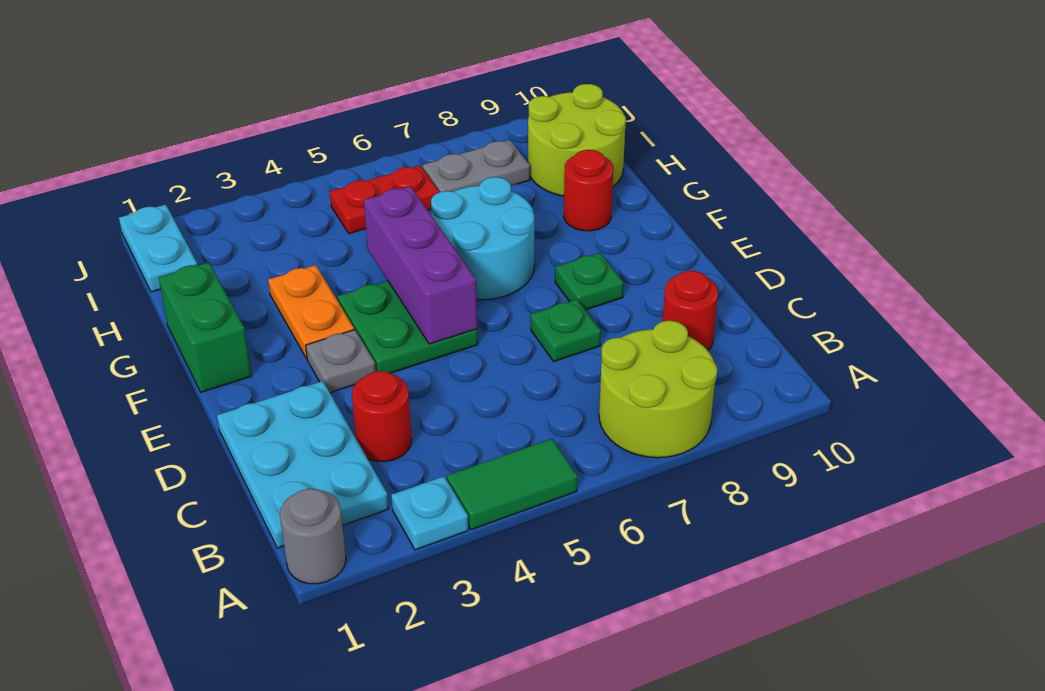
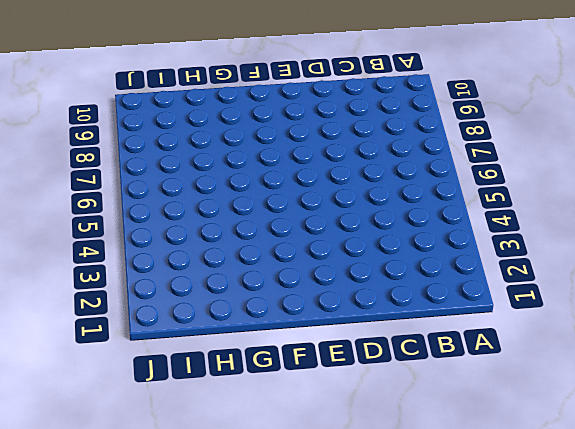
none -> grey round brick A1 level 1
none -> cyan plate A3 level 1
none -> green tile A4:A5 level 1

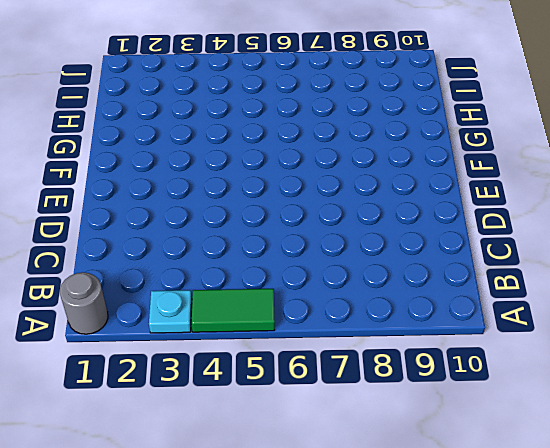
none -> lime round brick A7:B8 level 1
none -> cyan plate B1:D2 level 1
none -> red round brick C3 level 1

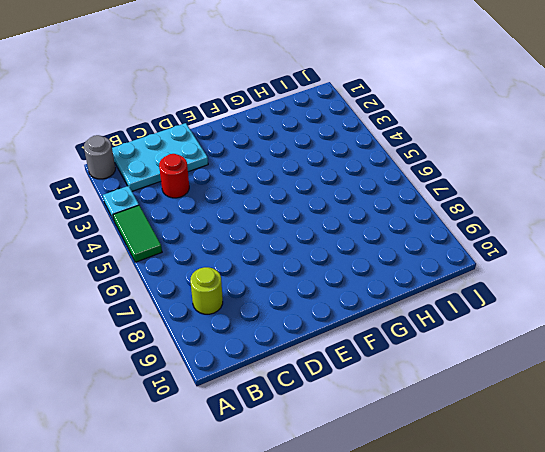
lime round brick B8 level 1 -> lime round brick A7:B8 level 1
none -> red round brick C9 level 1
none -> green plate D7 level 1
none -> grey plate E3 level 1

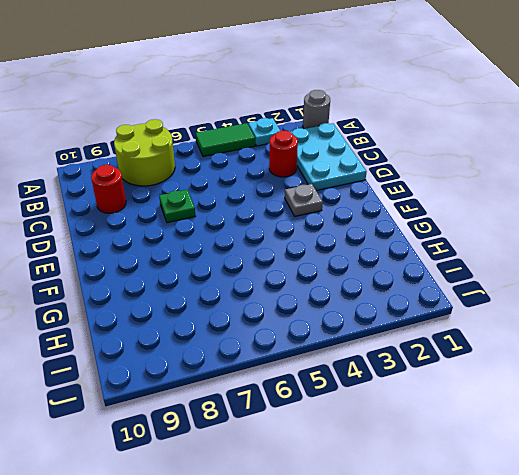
none -> green plate E4:F5 level 1
none -> green plate E8 level 1
none -> green brick F1:G1 level 1

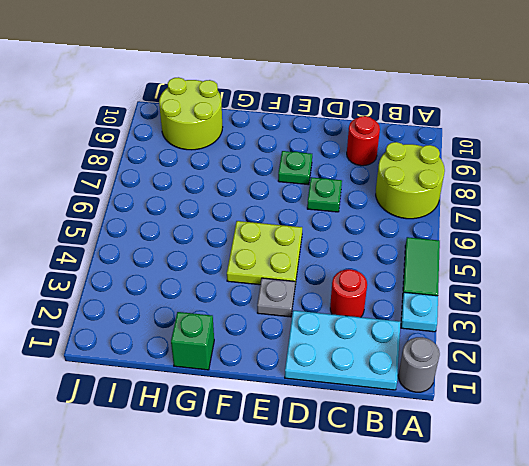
lime plate E4:F5 level 1 -> green plate E4:F5 level 1
green brick G1 level 1 -> green brick F1:G1 level 1
none -> orange plate F3:G3 level 1
none -> cyan round brick F6:G7 level 1
none -> red round brick G9 level 1

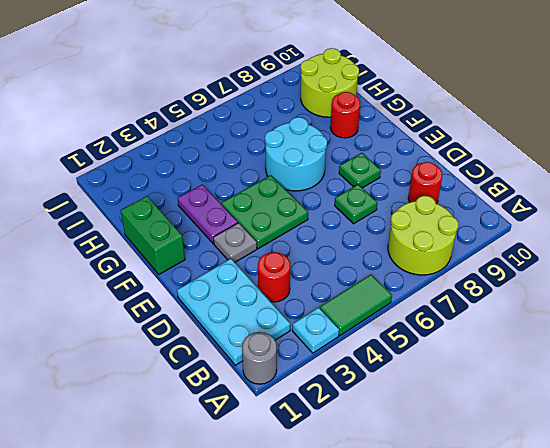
purple plate F3:G3 level 1 -> orange plate F3:G3 level 1
none -> cyan plate I1:J1 level 1
none -> red plate I5:I6 level 1
none -> grey plate I7:I8 level 1

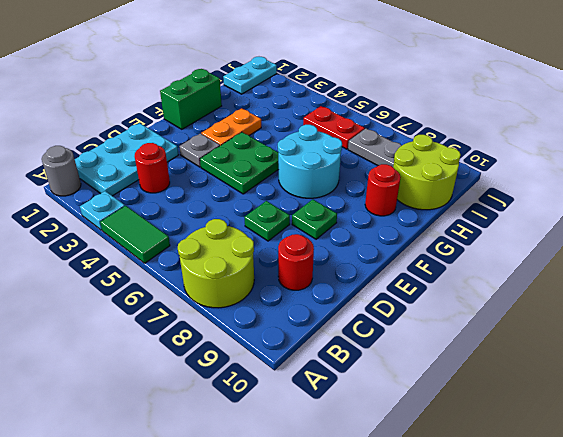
none -> purple brick E5:G5 level 2

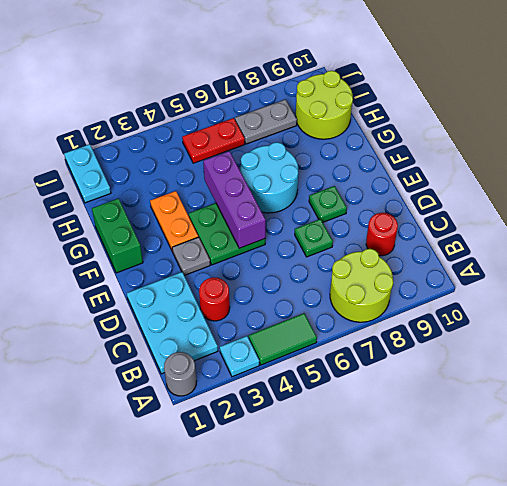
none -> red round brick G9 level 1

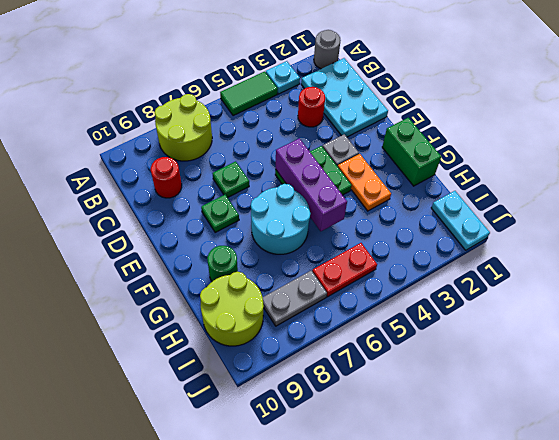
green round brick G9 level 1 -> red round brick G9 level 1

